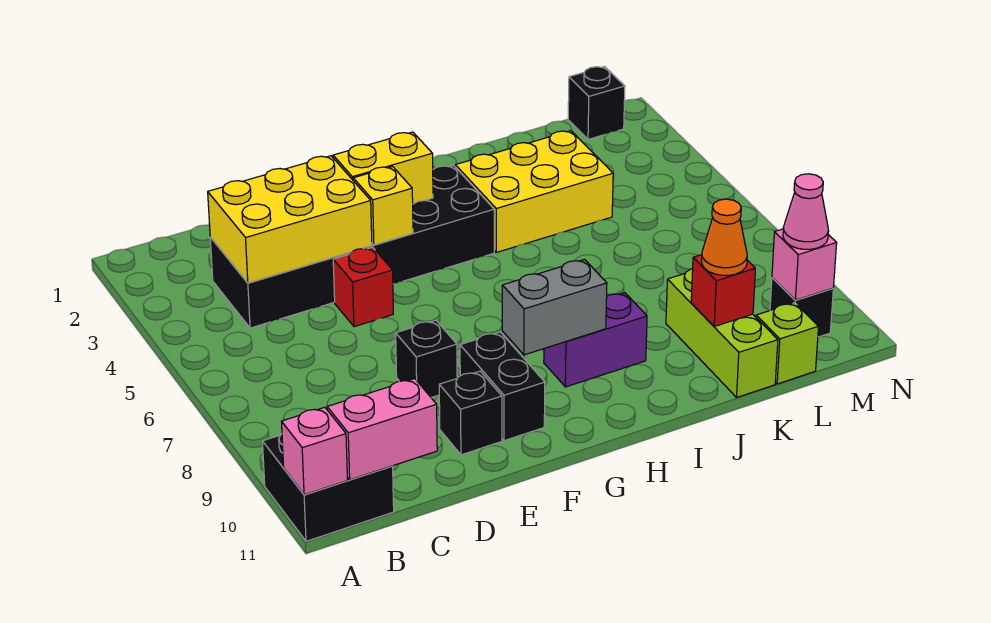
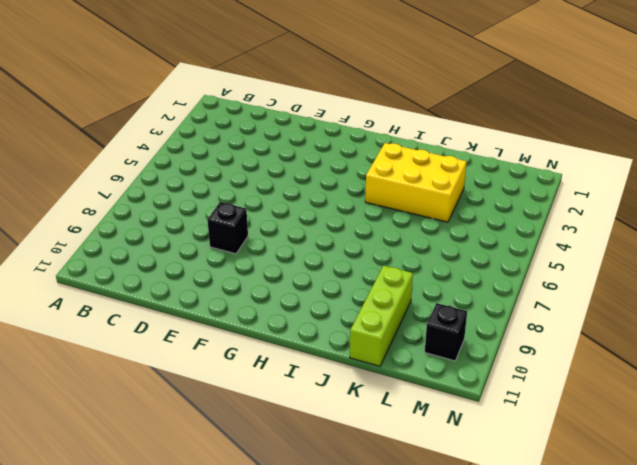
none -> black brick A10:B11 level 1
none -> black brick C3:H4 level 1
none -> red brick E5 level 1

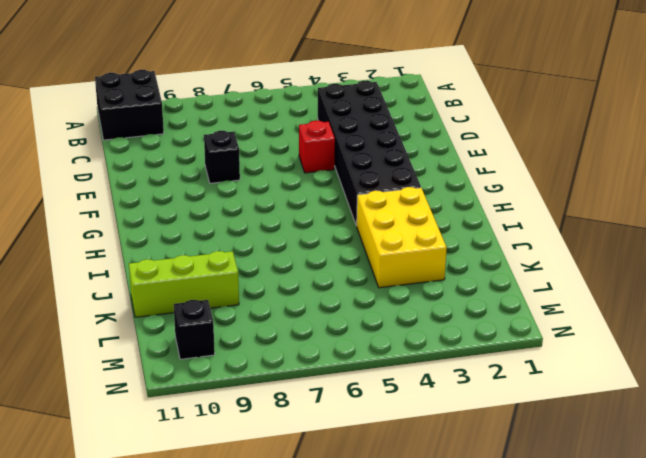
none -> black brick E10 level 1
none -> black brick F9:F10 level 1
none -> purple brick H9:I9 level 1

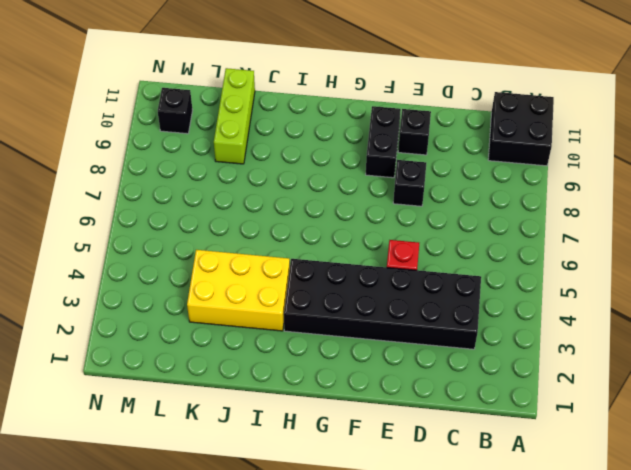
none -> purple brick H9:I9 level 1
none -> lime brick L11 level 1
none -> black brick M1 level 1

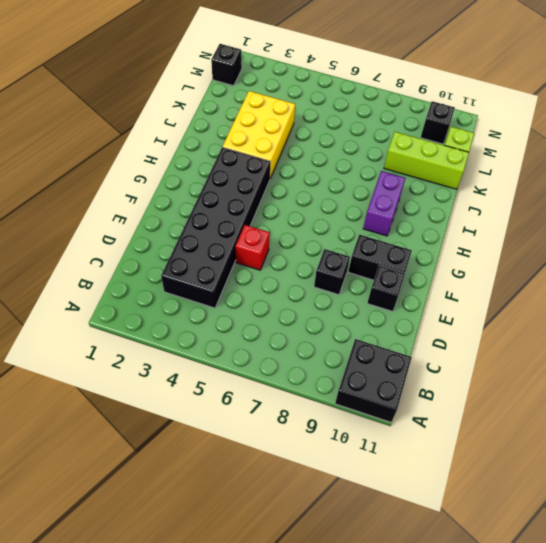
none -> pink brick A11 level 2
none -> pink brick B11:C11 level 2
none -> yellow brick C3:E4 level 2

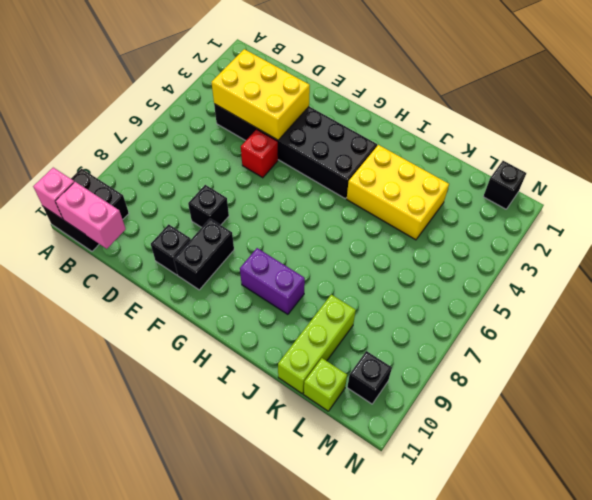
none -> yellow brick F3:G3 level 2
none -> yellow brick F4 level 2
none -> grey brick G9:H9 level 2

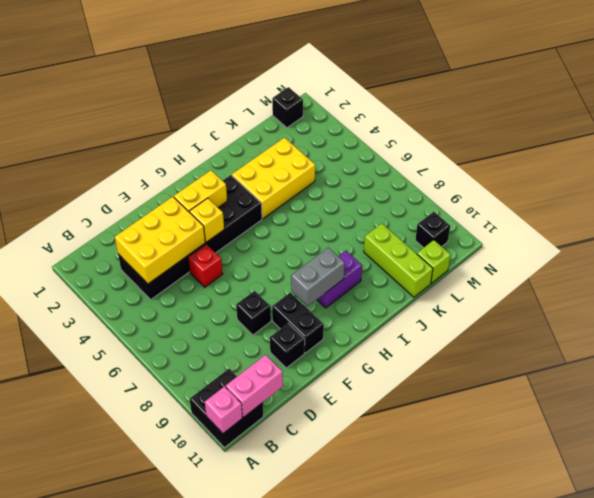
none -> red brick K10 level 2
none -> pink brick M10 level 2
none -> orange cone K10 level 3

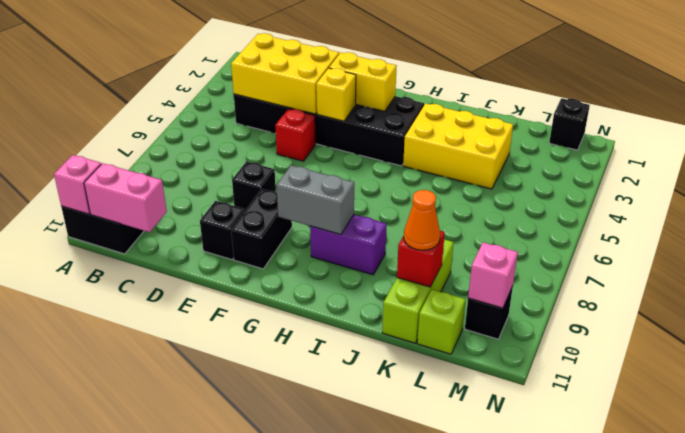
none -> pink cone M10 level 3

